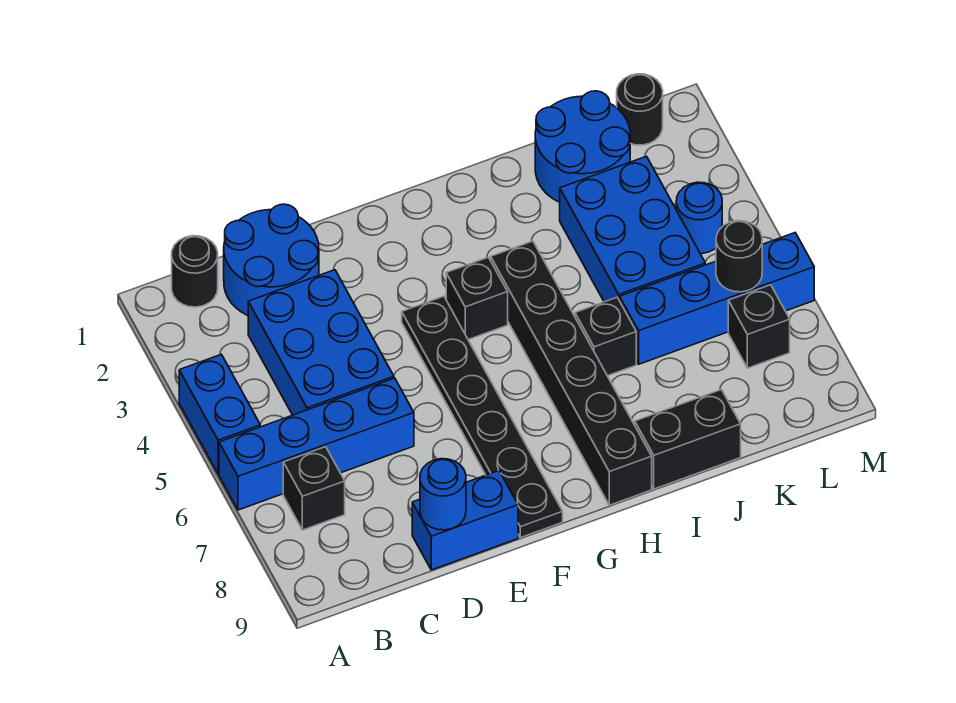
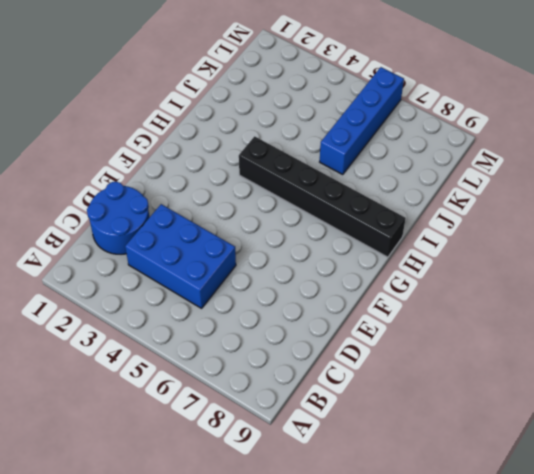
none -> blue brick A4:A5 level 1
none -> blue brick A6:D6 level 1
none -> black round brick B1 level 1

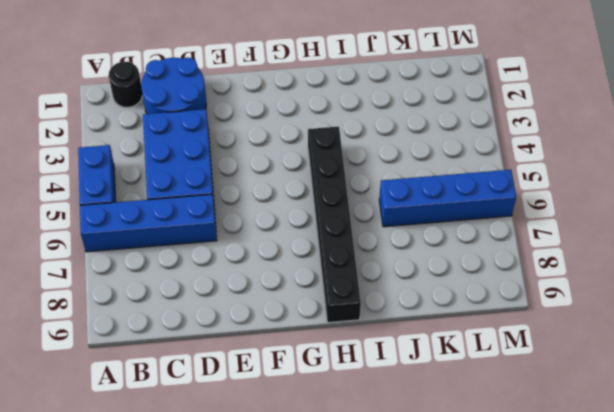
none -> black brick B7 level 1
none -> blue brick D9:E9 level 1
none -> black plate F4:F9 level 1

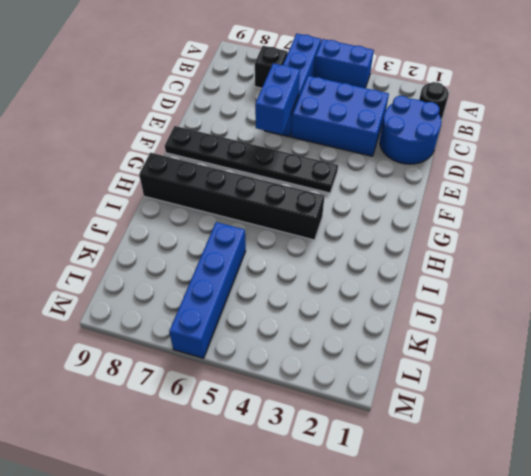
blue brick D6:E6 level 2 -> blue brick D9:E9 level 1
none -> black brick G4 level 1
none -> black brick I6 level 1
none -> black brick I9:J9 level 1

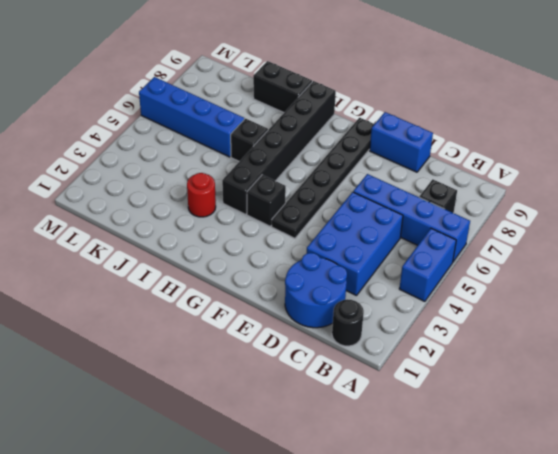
red round brick I3 level 1 -> none
none -> blue round brick J1:K2 level 1
none -> blue brick J3:K5 level 1
none -> black round brick L1 level 1

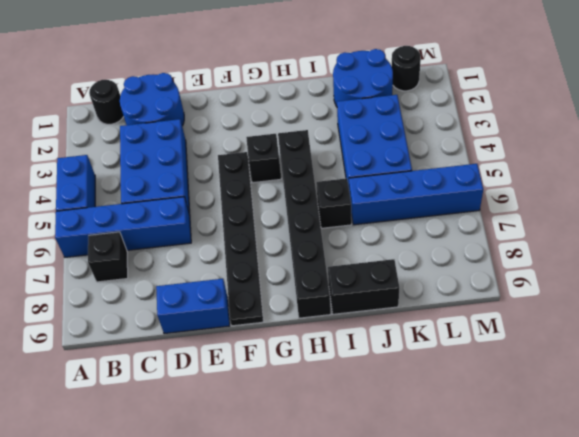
none -> blue round brick L4 level 1
none -> black brick L7 level 1
none -> blue round brick D9 level 2

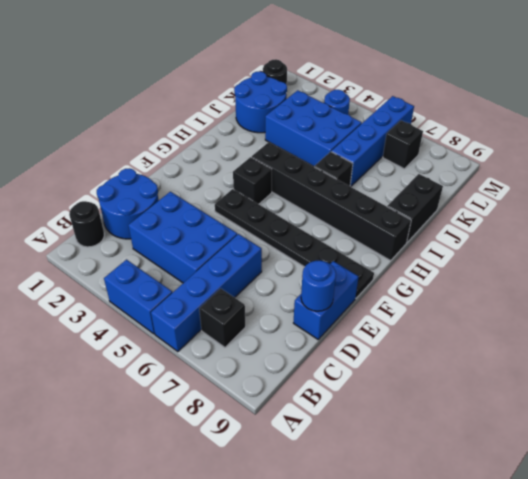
none -> black round brick L6 level 2

